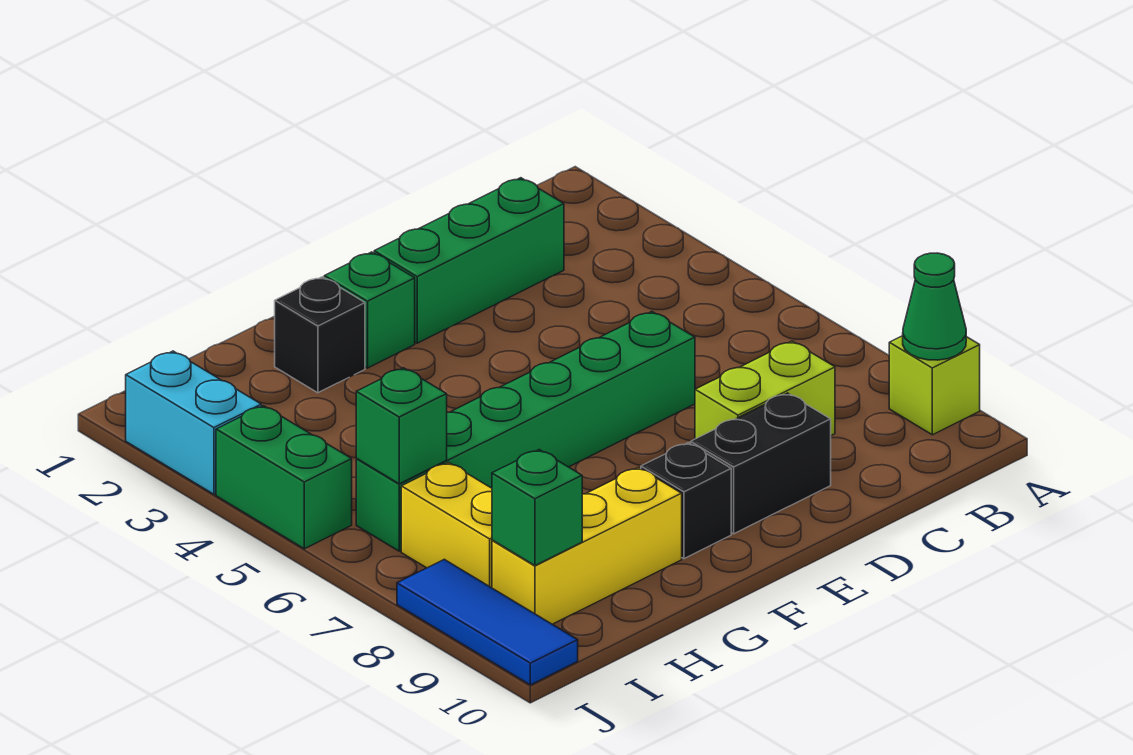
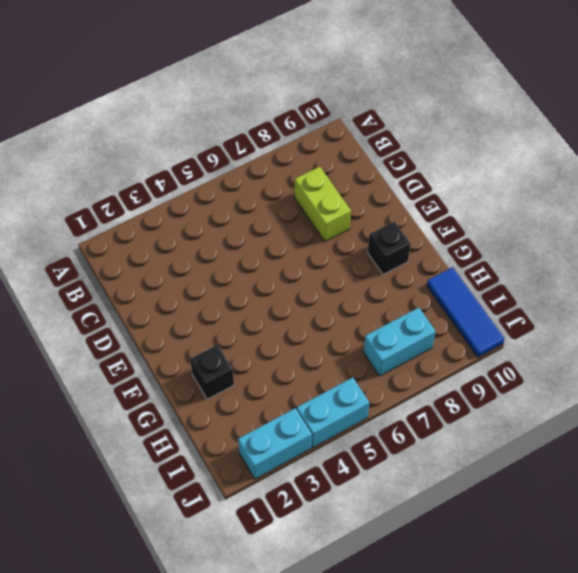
blue tile H10:J10 level 1 -> blue tile J8:J10 level 1
cyan brick I7:I8 level 1 -> yellow brick I7:I8 level 1
cyan brick J4:J5 level 1 -> green brick J4:J5 level 1
none -> lime brick A9 level 1
none -> green brick C2:E2 level 1
none -> green brick D6:I6 level 1

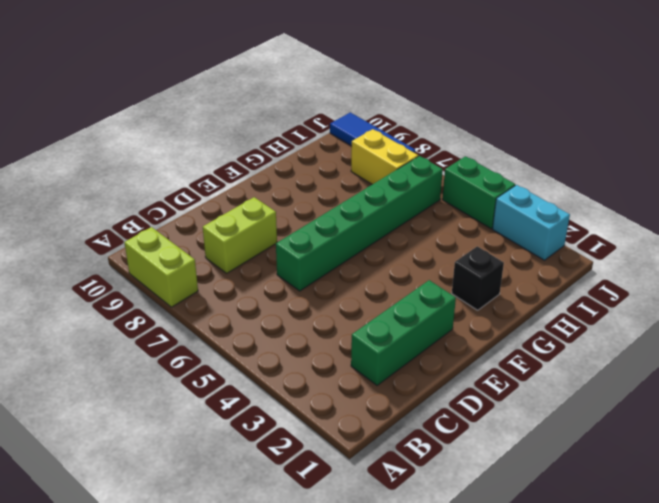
lime brick A8:A9 level 1 -> lime brick A9 level 1
none -> black brick D9:E9 level 1
none -> green brick F2 level 1
none -> black brick F9 level 1

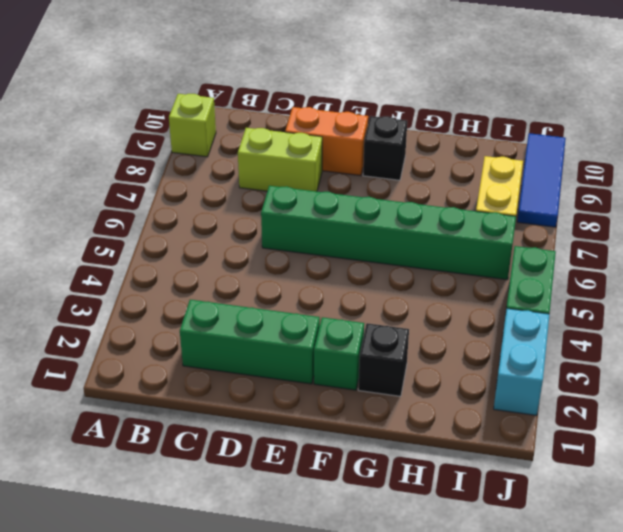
orange brick D9:E9 level 1 -> black brick D9:E9 level 1
none -> yellow brick G9:I9 level 1
none -> green cone A9 level 2
none -> green brick I6 level 2

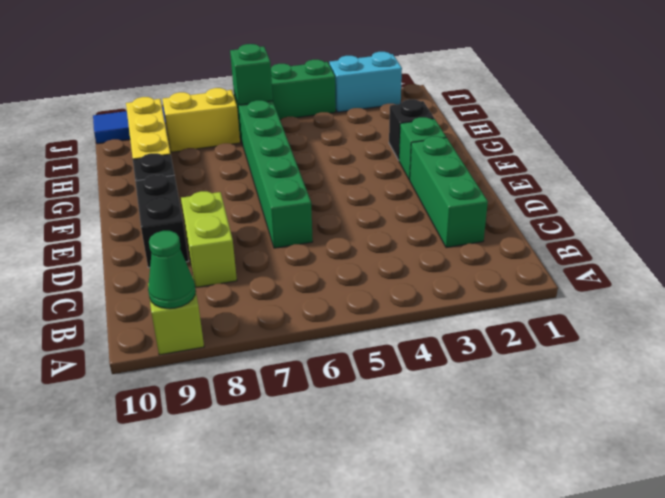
none -> green brick I9 level 2

